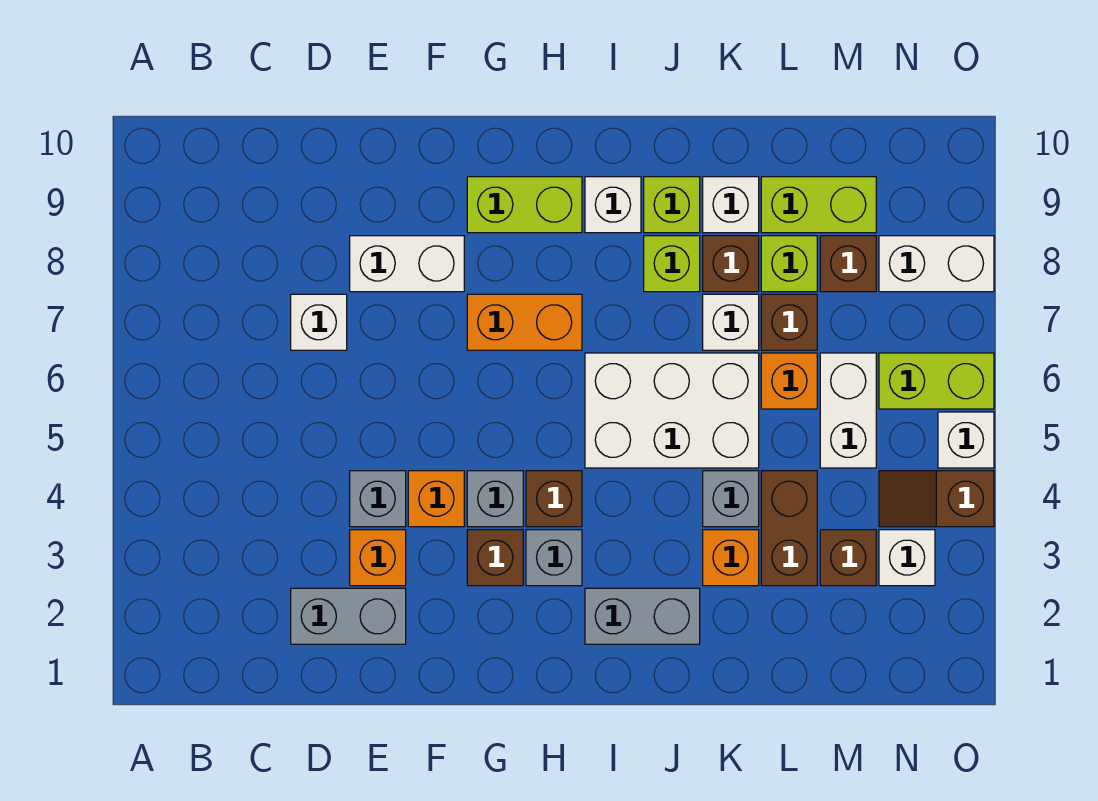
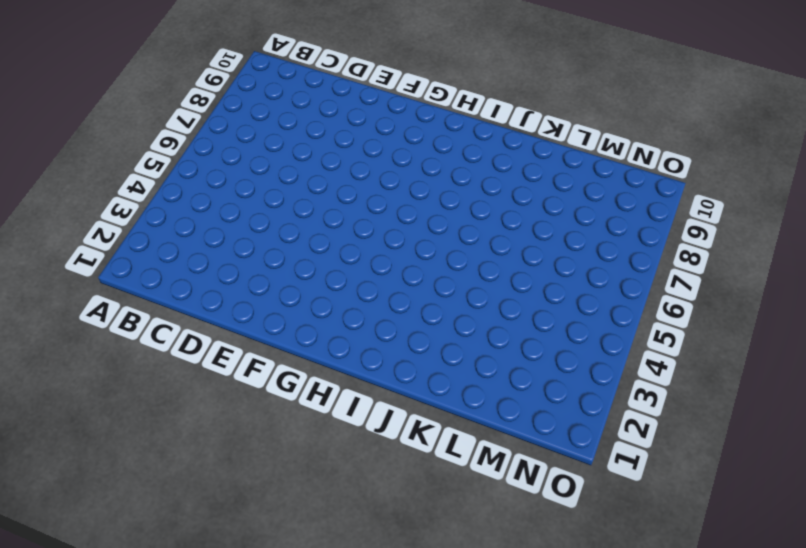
none -> grey brick D2:E2 level 1
none -> white brick D7 level 1
none -> orange brick E3 level 1
none -> grey brick E4 level 1

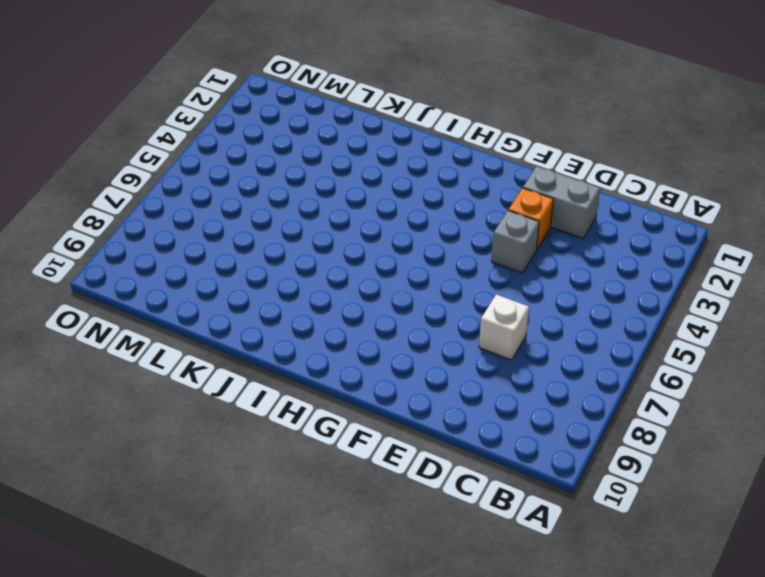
none -> white brick E8:F8 level 1
none -> orange brick F4 level 1
none -> brown brick G3 level 1
none -> grey brick G4 level 1

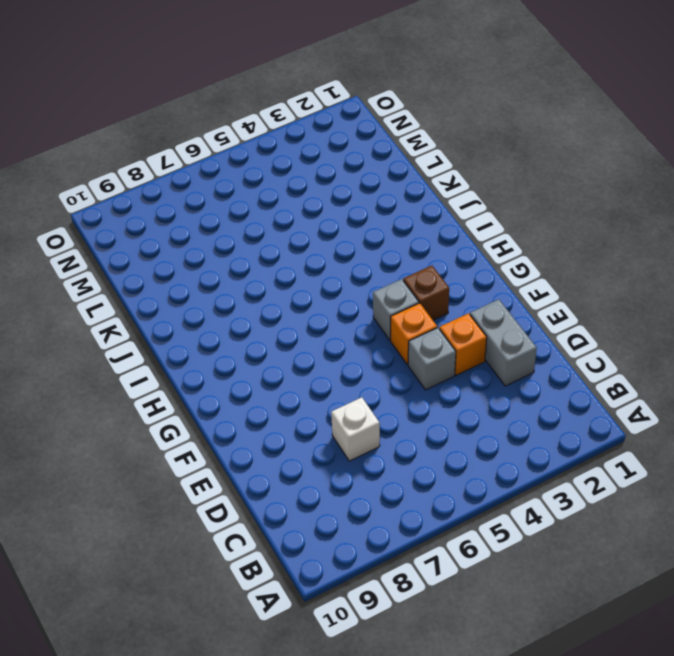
none -> white brick E8:F8 level 1
none -> orange brick G7:H7 level 1
none -> lime brick G9:H9 level 1
none -> grey brick H3 level 1

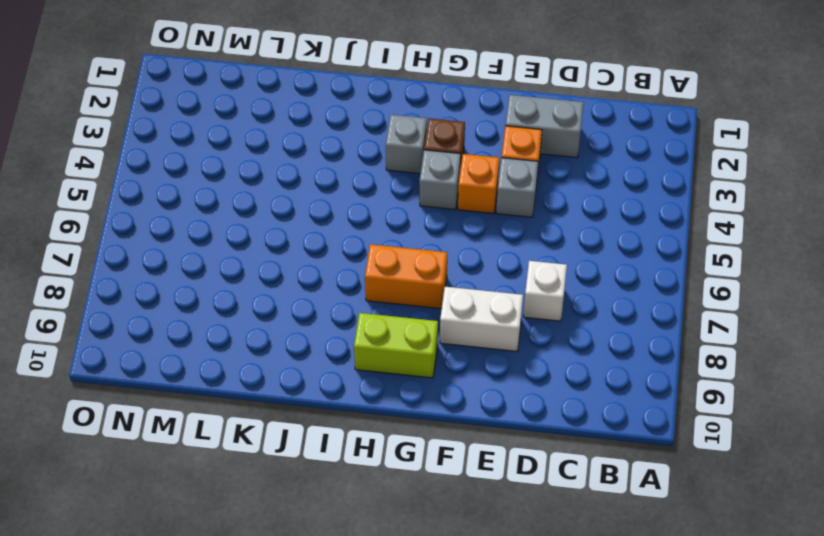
none -> brown brick H4 level 1
none -> grey brick I2:J2 level 1
none -> white brick I5:K6 level 1
none -> white brick I9 level 1

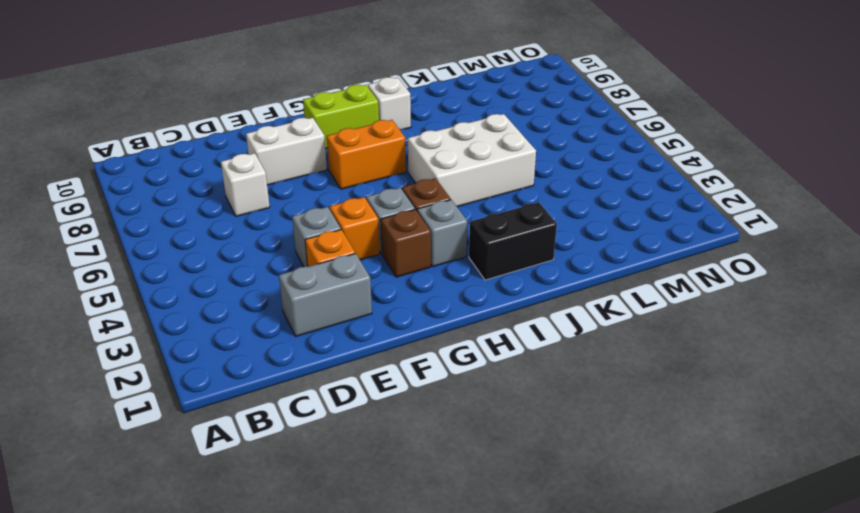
black brick I2:J2 level 1 -> grey brick I2:J2 level 1
none -> lime brick J8 level 1
none -> lime brick J9 level 1
none -> orange brick K3 level 1
none -> grey brick K4 level 1

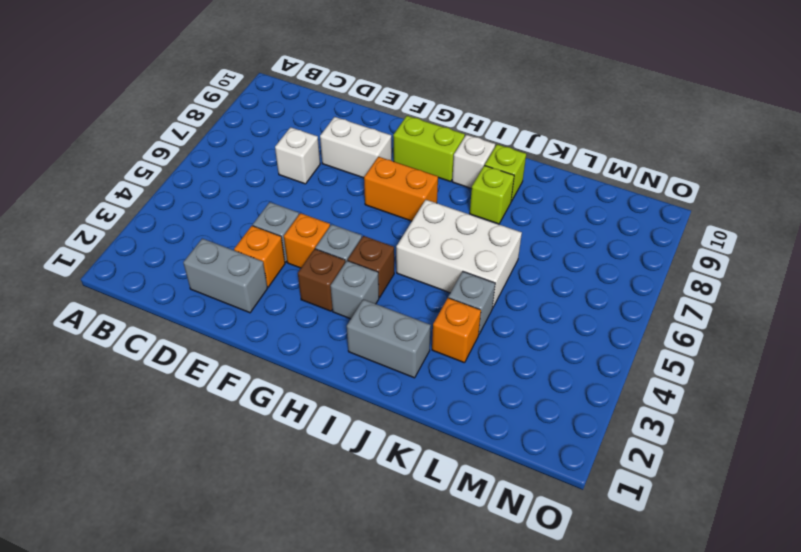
none -> white brick K7 level 1
none -> brown brick K8 level 1
none -> white brick K9 level 1
none -> brown brick L3:L4 level 1

